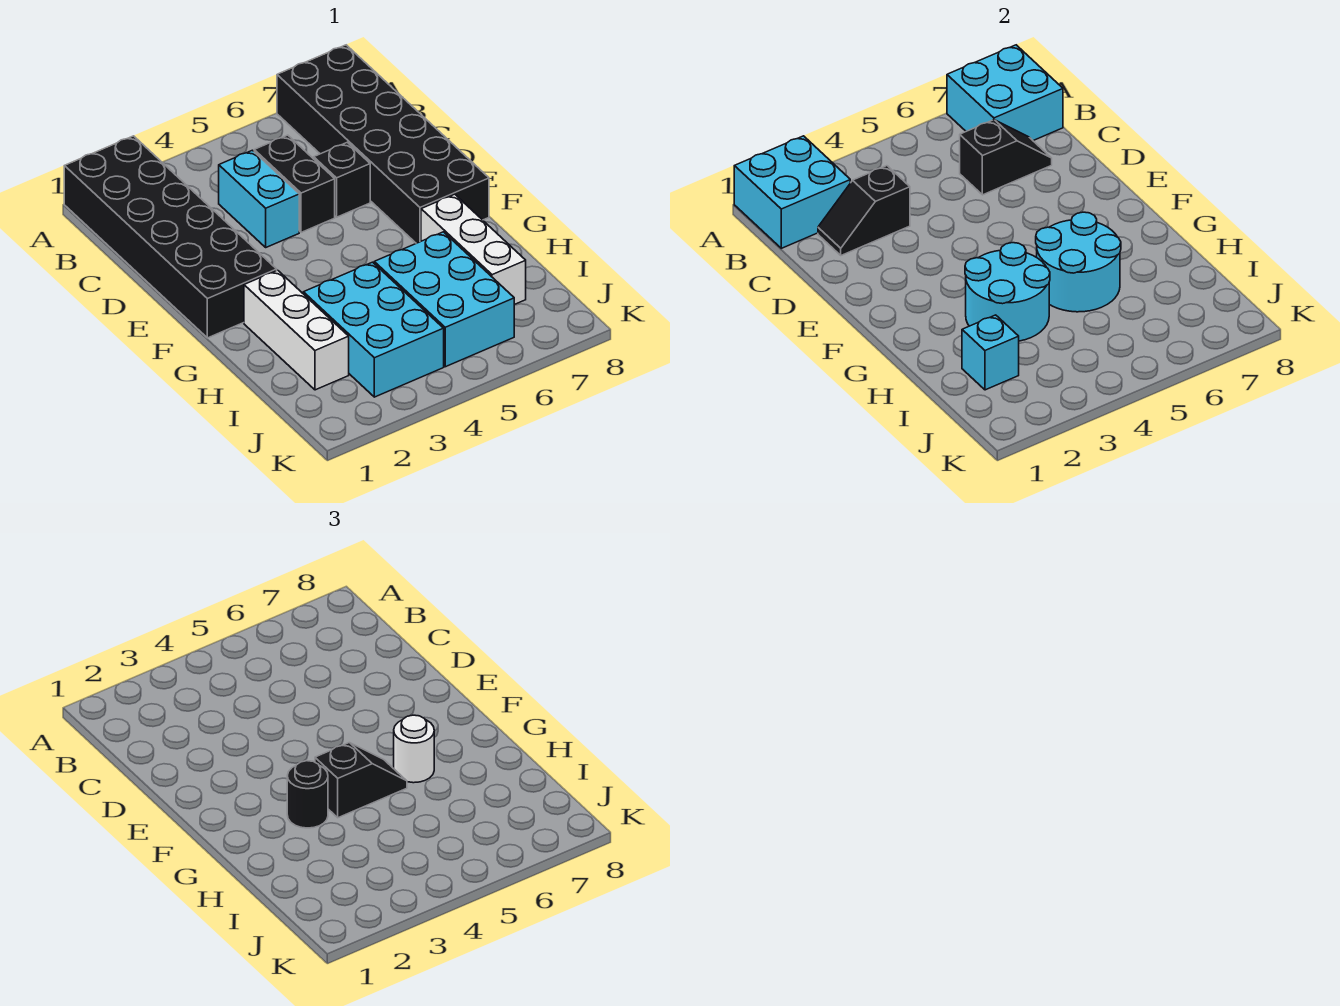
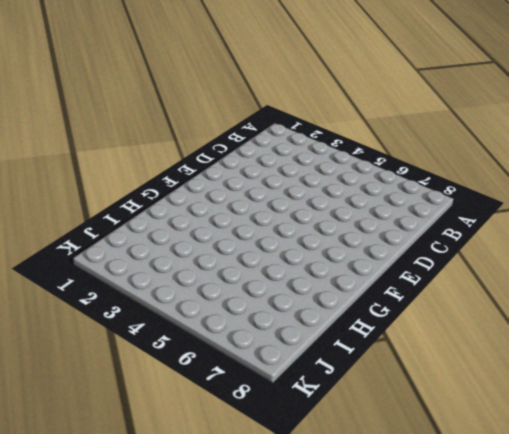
none -> black brick A1:F2 level 1
none -> black brick A7:F8 level 1
none -> cyan brick C4:D4 level 1

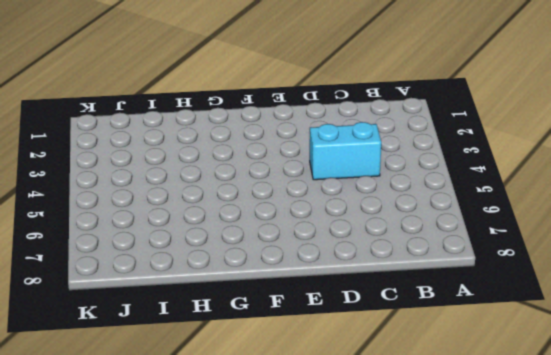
none -> black brick A1:F2 level 1
none -> black brick A7:F8 level 1
none -> black brick C5:D5 level 1

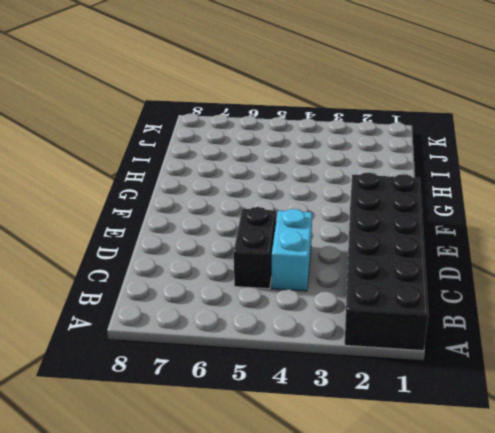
none -> black brick A7:F8 level 1
none -> black brick D6 level 1
none -> white brick G2:I2 level 1

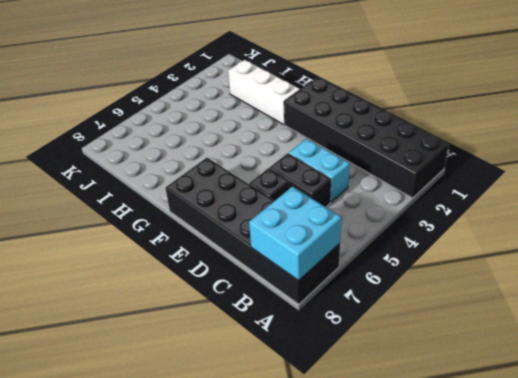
none -> white brick G7:I7 level 1
none -> cyan brick H3:J4 level 1
none -> cyan brick H5:J6 level 1

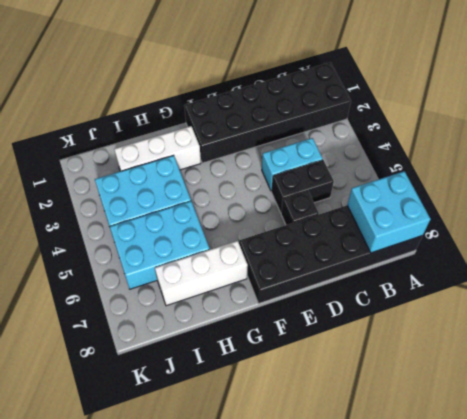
none -> cyan brick A1:B2 level 2
none -> black slope C2:C3 level 2 top 3
none -> black slope C6:C7 level 2 top 6

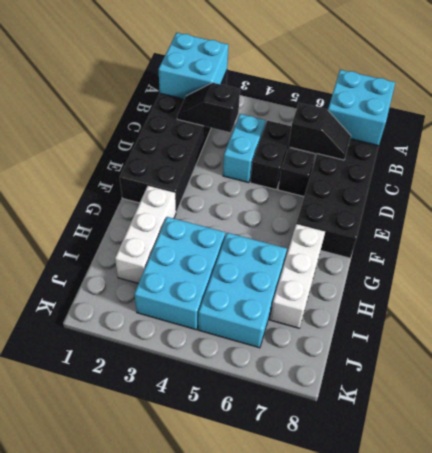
none -> cyan round brick G3:H4 level 2
none -> cyan round brick G5:H6 level 2
none -> cyan brick I2 level 2

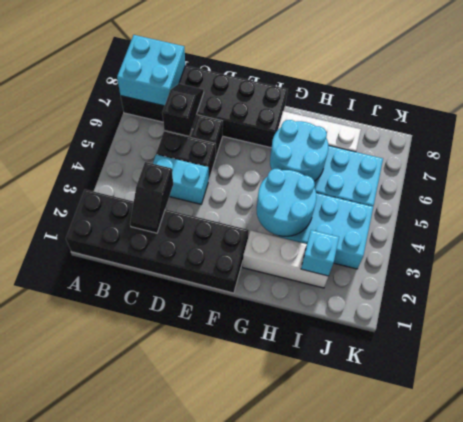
none -> cyan brick A1:B2 level 2
none -> black round brick G3 level 3
none -> black slope G4:G5 level 3 top 4

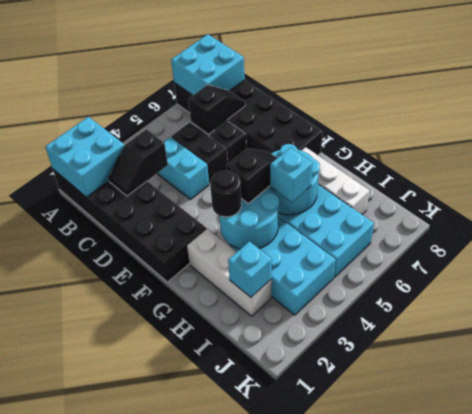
cyan brick H5 level 3 -> none
none -> white round brick G6 level 3

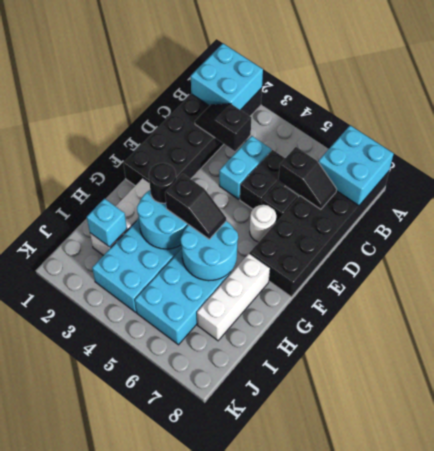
white round brick E6 level 1 -> white round brick G6 level 3

